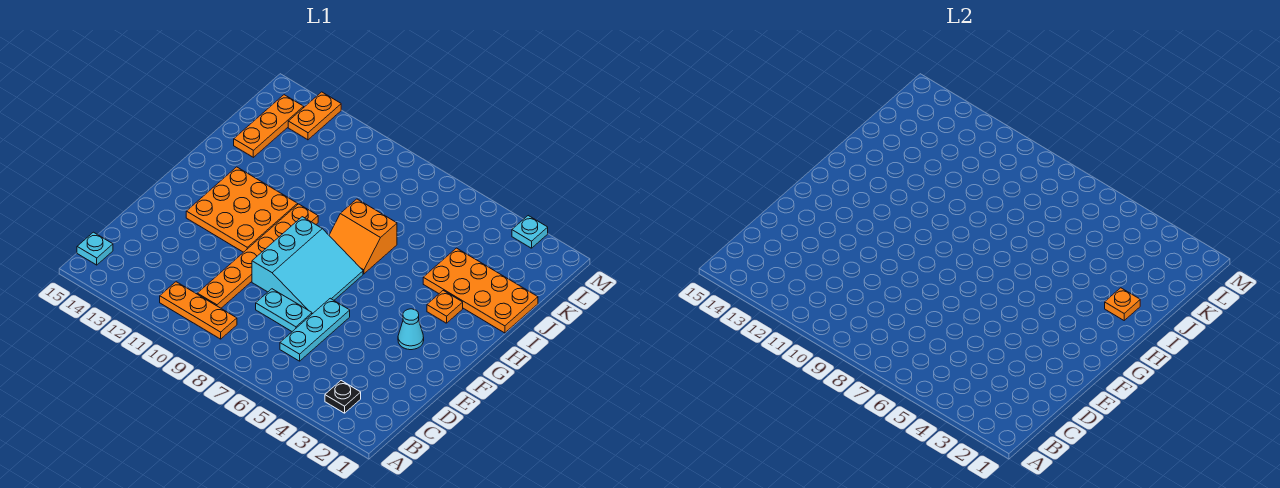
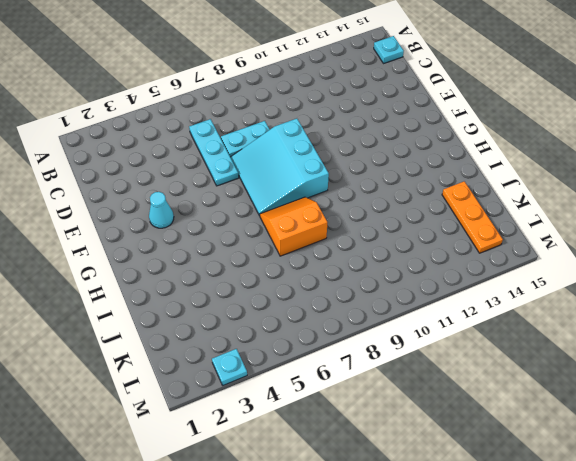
none -> black plate B3 level 1
none -> orange plate B9:B11 level 1
none -> orange plate C10:H10 level 1

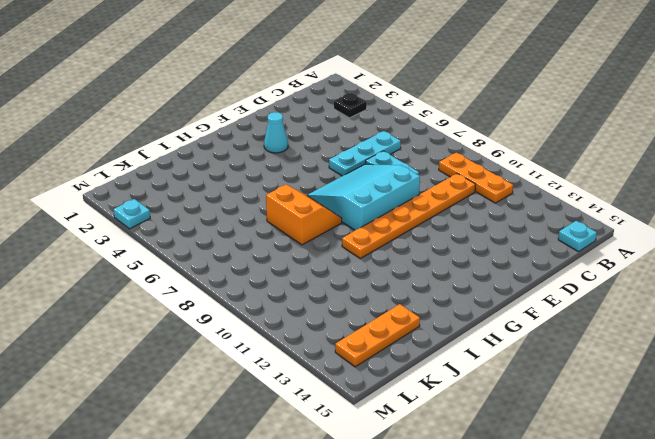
none -> orange plate F11:H13 level 1
none -> orange plate H3 level 1
none -> orange plate I1:J4 level 1

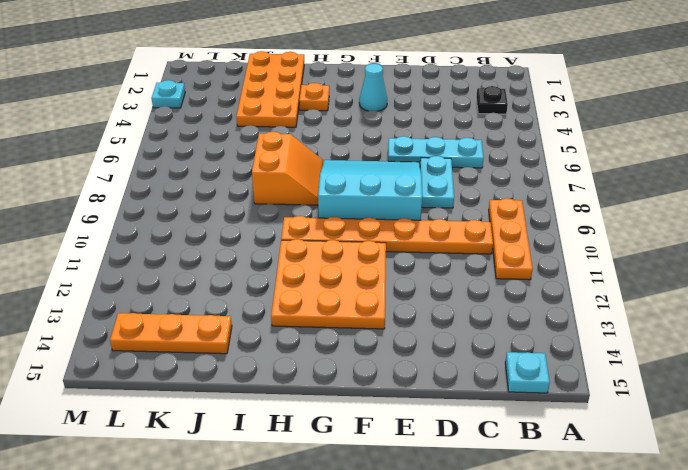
none -> orange plate L13:M13 level 1
none -> orange plate I2 level 2

